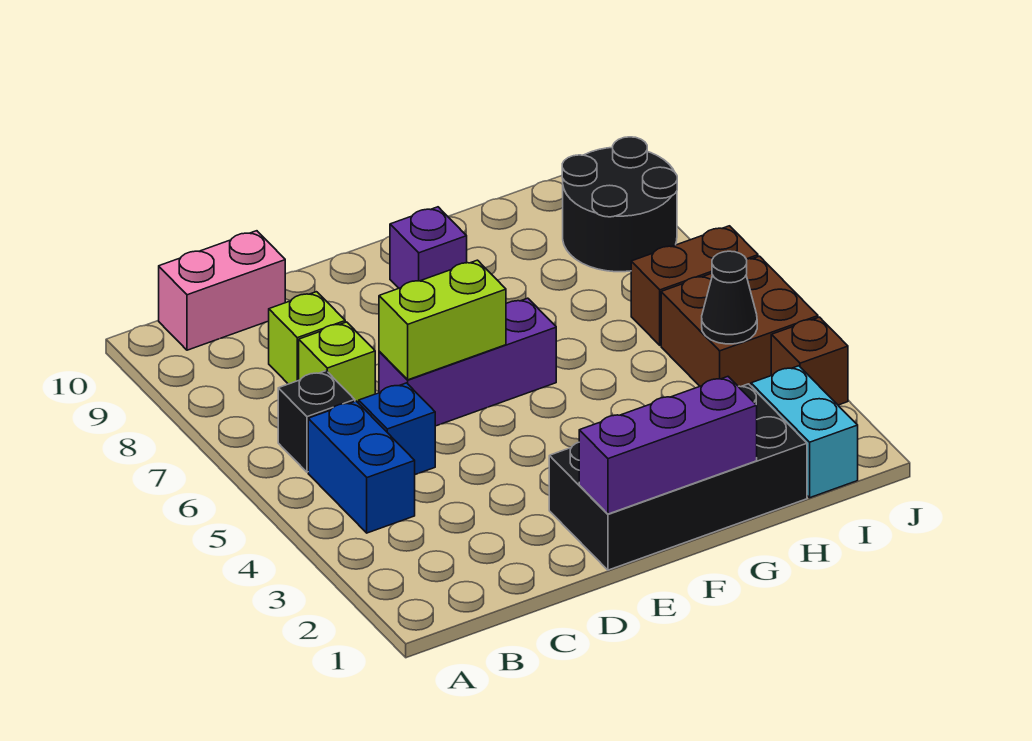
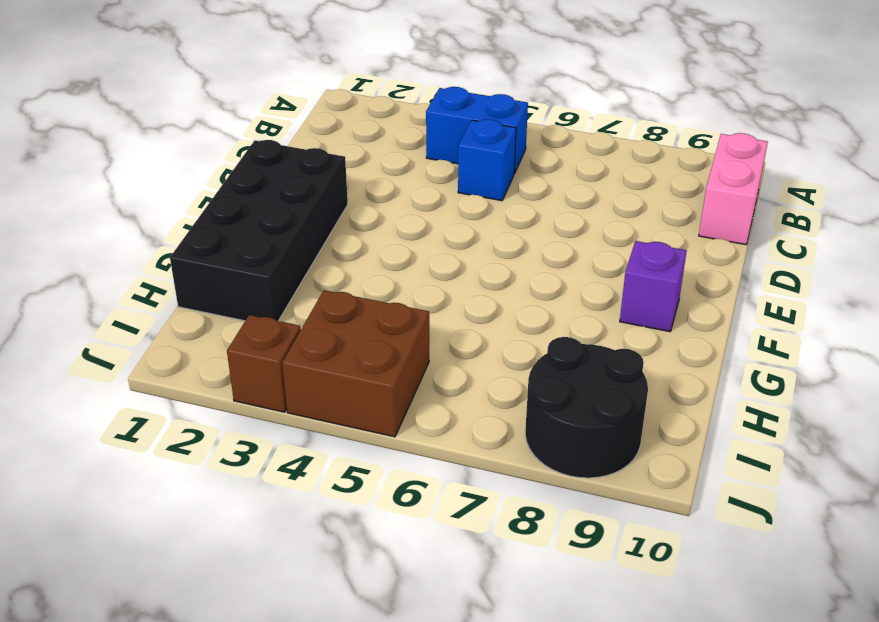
none -> black brick B6 level 1
none -> lime brick C7 level 1
none -> lime brick C8 level 1

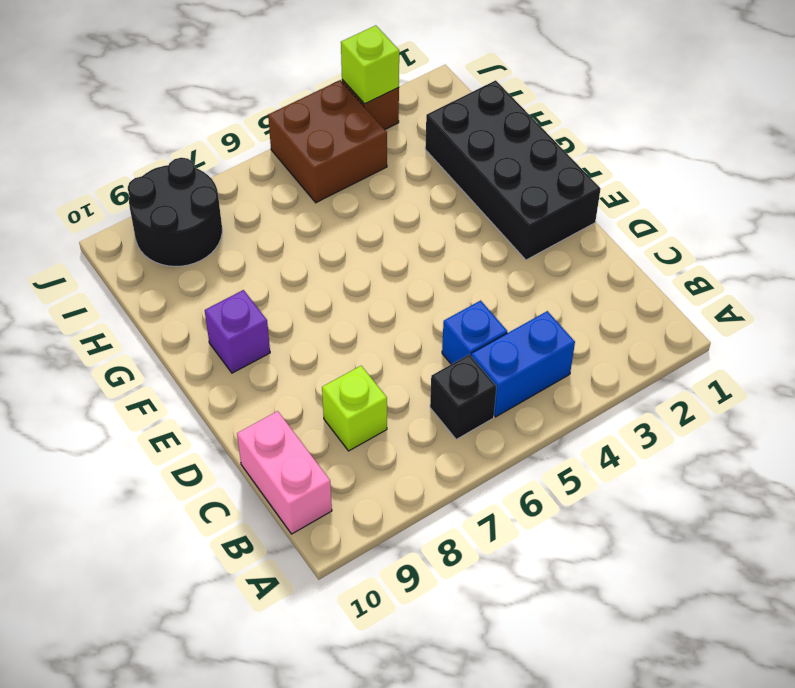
lime brick J3 level 2 -> lime brick C7 level 1
none -> purple brick D6:F6 level 1
none -> cyan brick I1:I2 level 1
none -> brown brick I6:J6 level 1

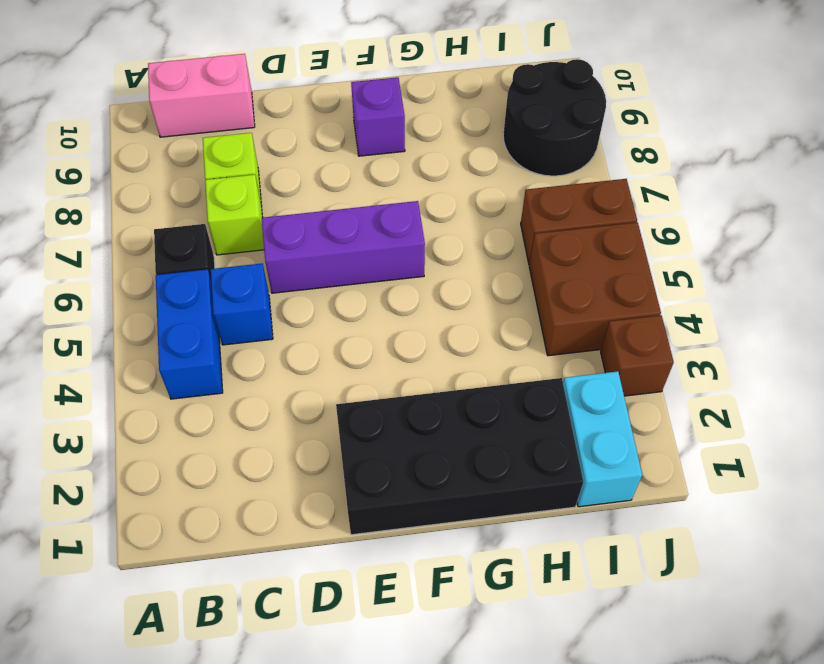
none -> lime brick D6:E6 level 2
none -> purple brick E1:G1 level 2
none -> black cone I4 level 2

